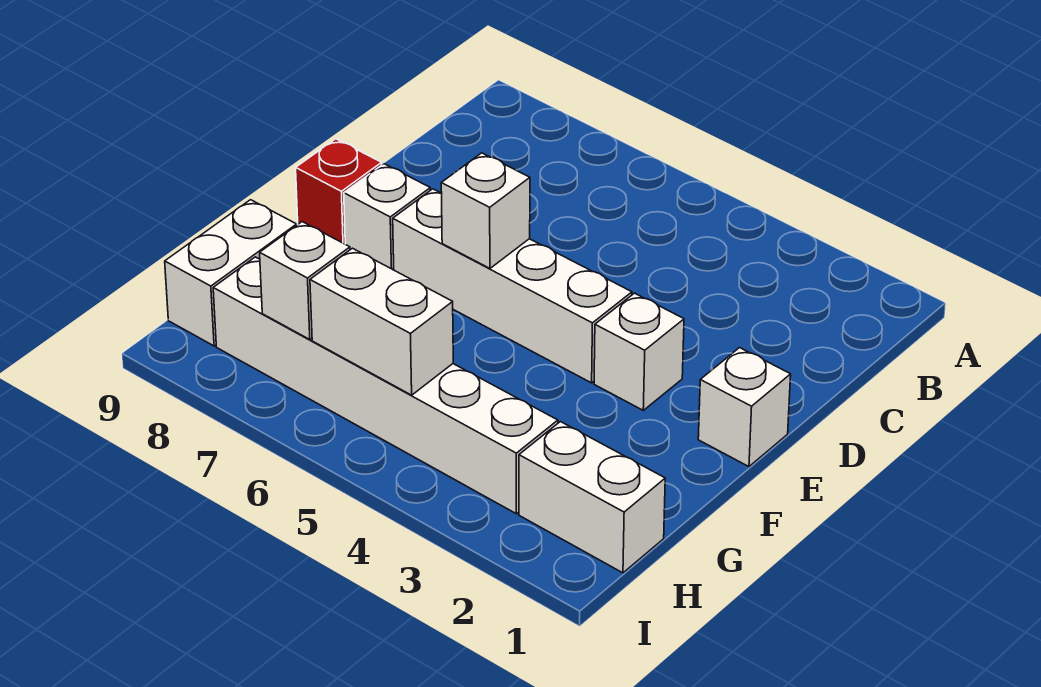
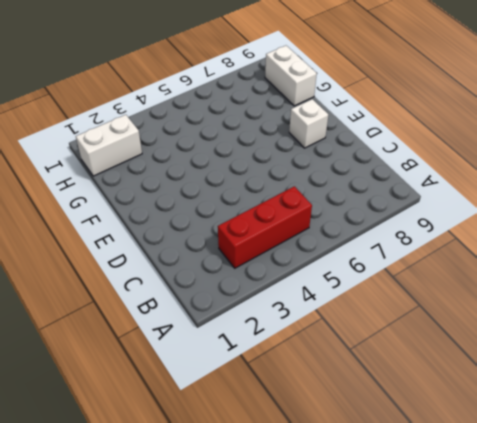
red brick B3:B5 level 1 -> none
none -> white brick E1 level 1
none -> white brick E3 level 1

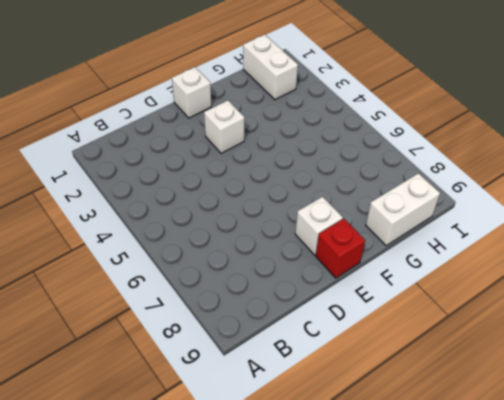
none -> white brick E4:E7 level 1
none -> white brick H3:H8 level 1

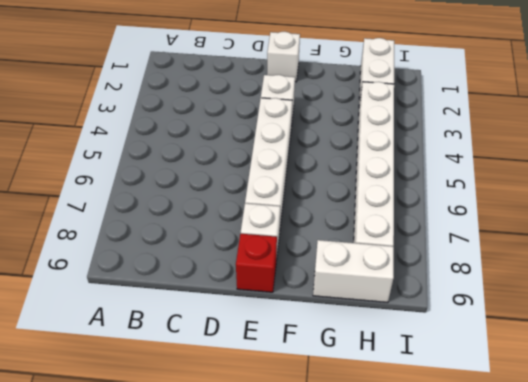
none -> white brick E6 level 2
none -> white brick H5:H6 level 2

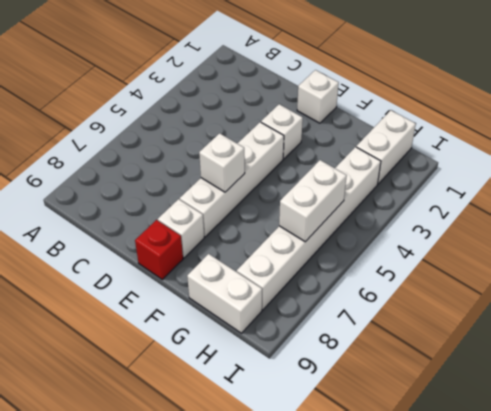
none -> white brick H7 level 2

